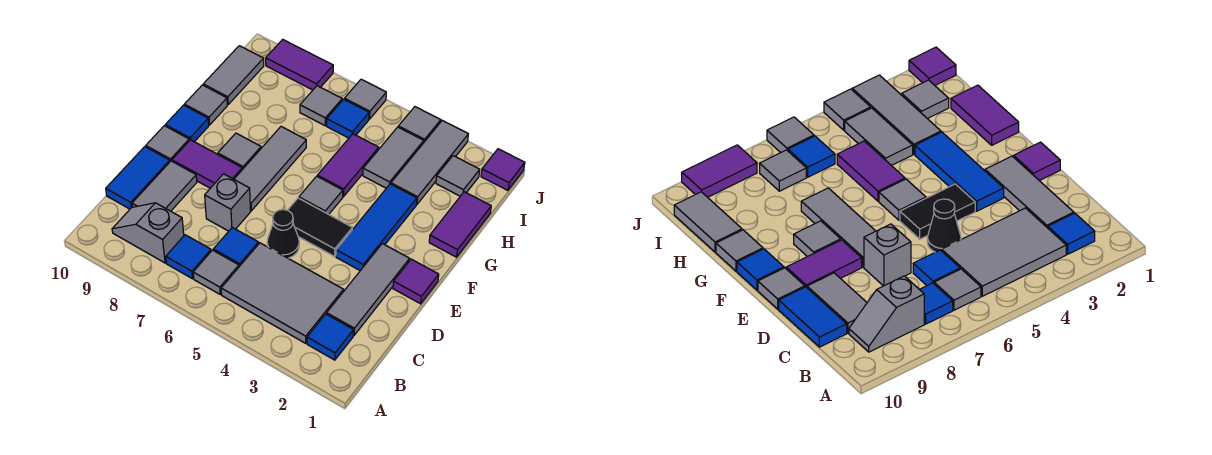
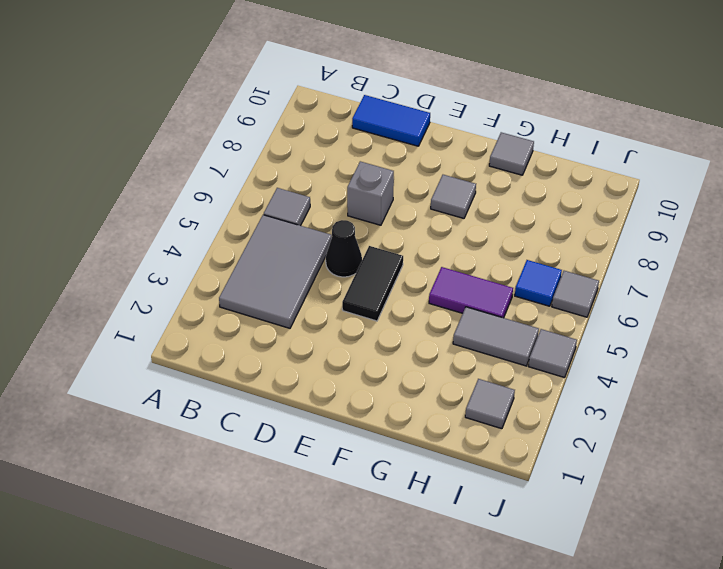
none -> blue tile B2 level 1
none -> blue tile B7 level 1
none -> grey slope B8:B9 level 1 top 8
none -> grey tile C2:E2 level 1

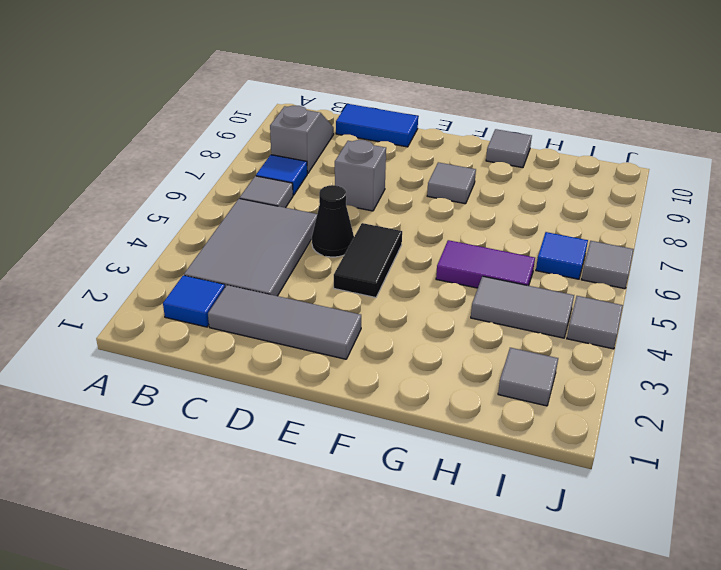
none -> blue tile C6 level 1
none -> grey tile C9:D9 level 1
none -> purple tile E1 level 1
none -> blue tile E3:G3 level 1

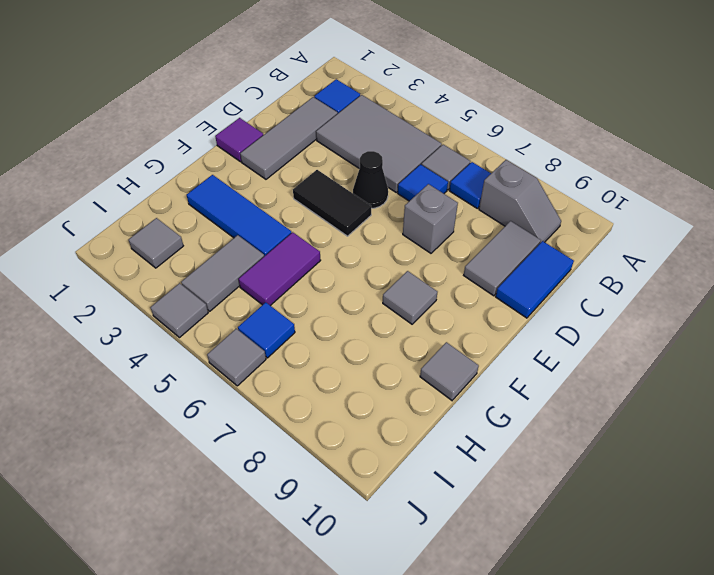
blue tile G2:G4 level 1 -> blue tile E3:G3 level 1
none -> grey tile E7:G7 level 1
none -> purple tile E8:E9 level 1
none -> grey tile E10 level 1
none -> grey tile F5 level 1

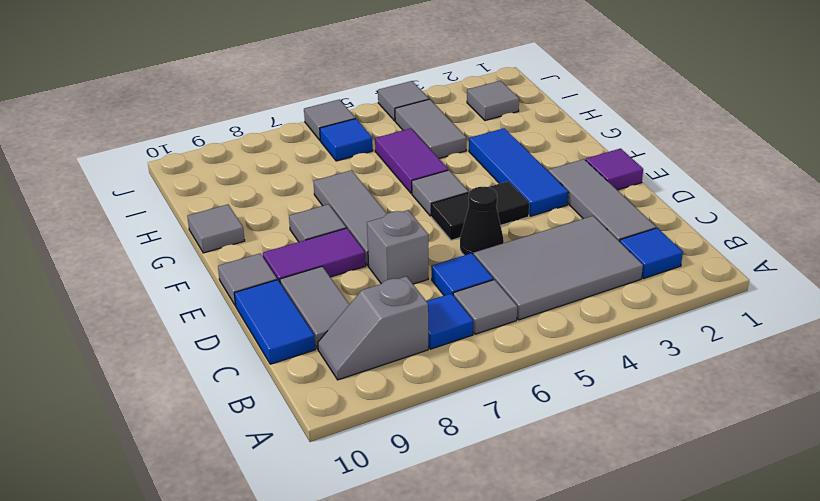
none -> blue tile F10 level 1
none -> purple tile G1:H1 level 1
none -> grey tile H3:J3 level 1
none -> grey tile H10:I10 level 1

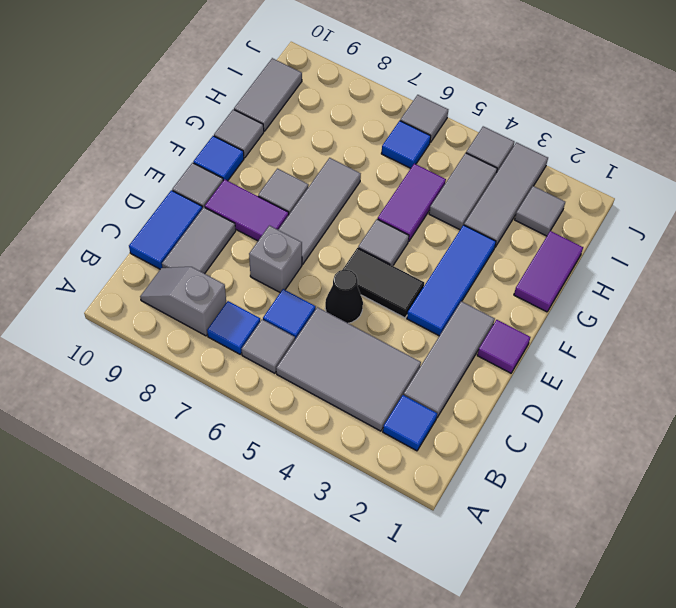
none -> grey tile I7 level 1
none -> purple tile J1 level 1
none -> purple tile J8:J9 level 1

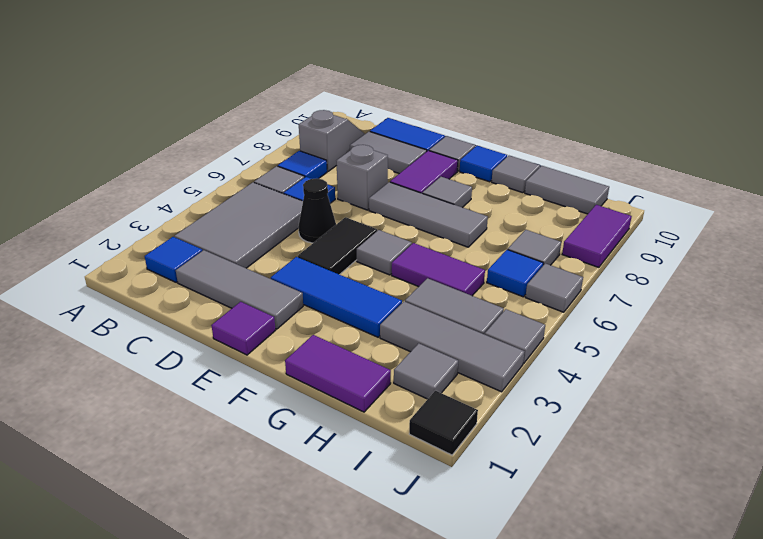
black tile J1 level 1 -> purple tile J1 level 1

